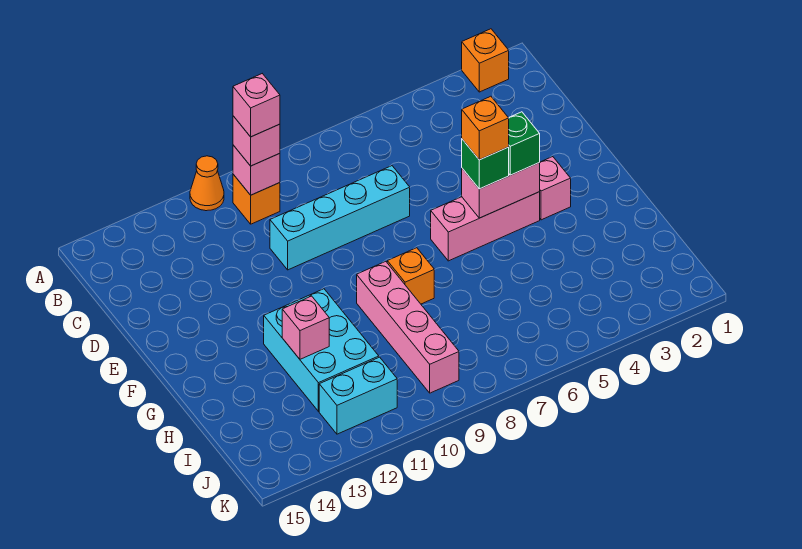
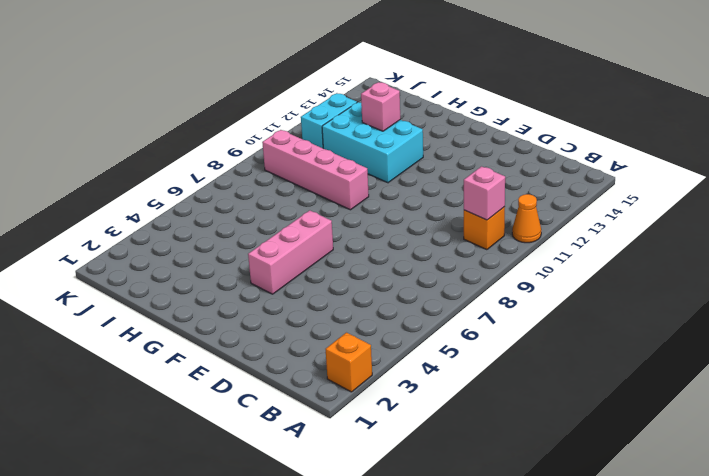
none -> cyan brick D7:D10 level 1
none -> pink brick F3 level 1
none -> orange brick G8 level 1

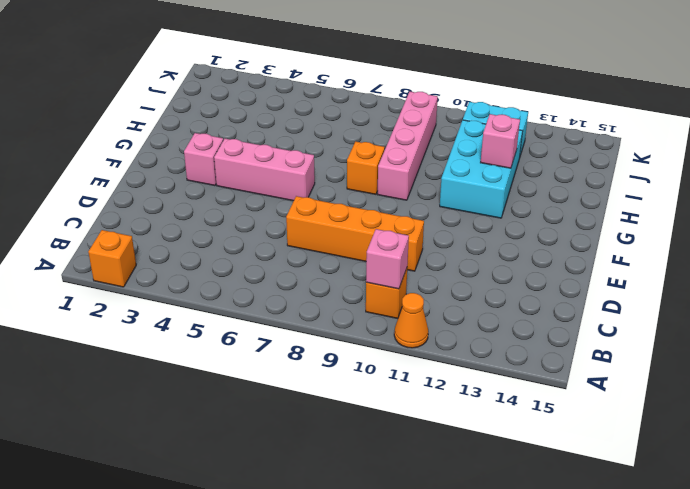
orange brick D7:D10 level 1 -> cyan brick D7:D10 level 1
none -> pink brick F4:F5 level 2
none -> pink brick B10 level 3
none -> green brick F4 level 3

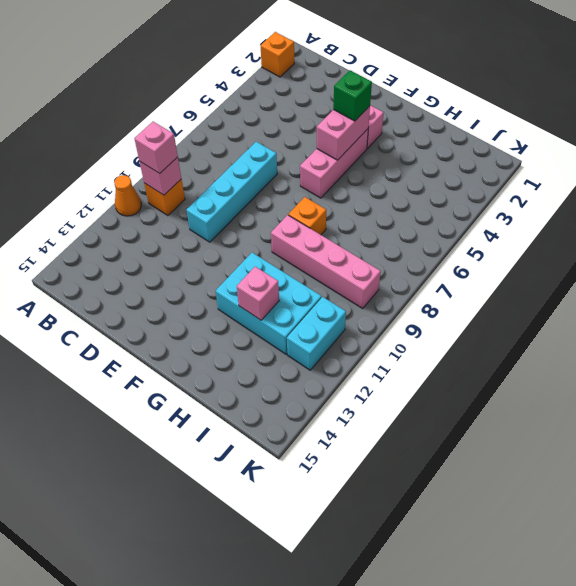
none -> green brick F5 level 3
none -> pink brick B10 level 4
none -> orange brick F5 level 4

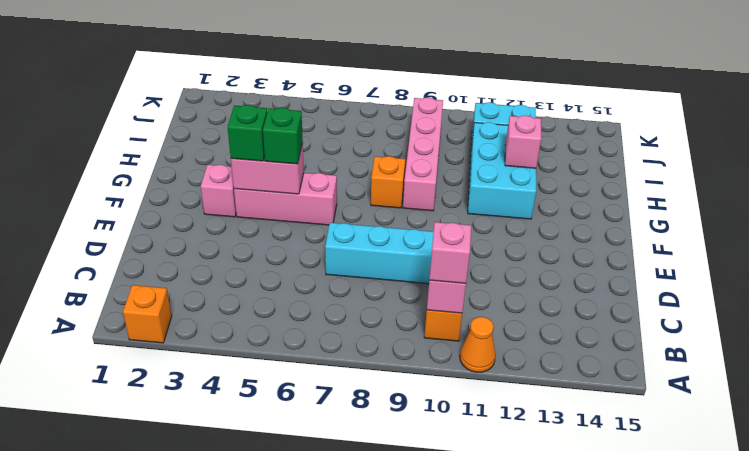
none -> pink brick B10 level 4
none -> orange brick F5 level 4

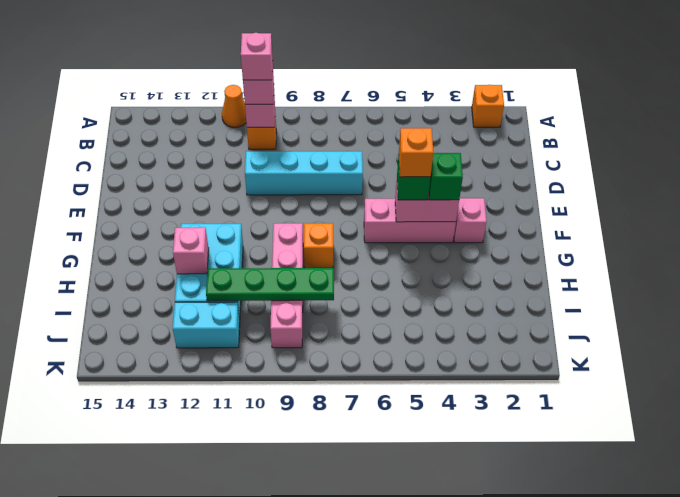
green plate I8:I11 level 2 -> none

